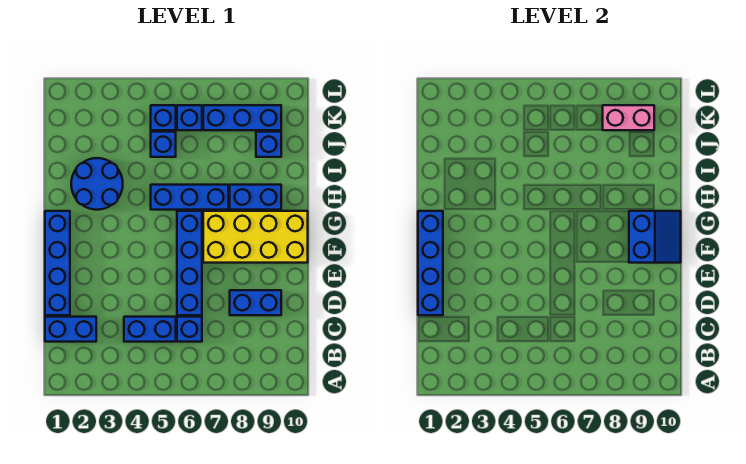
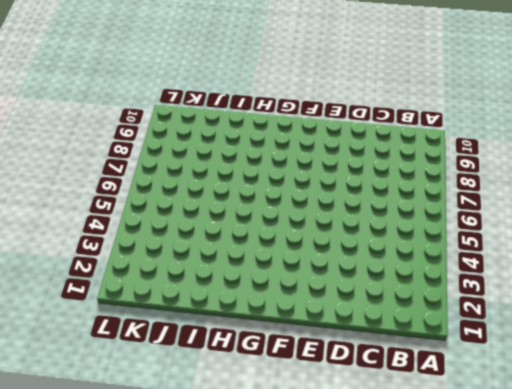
none -> blue brick C1:C2 level 1
none -> blue brick C4:C5 level 1
none -> blue brick C6 level 1

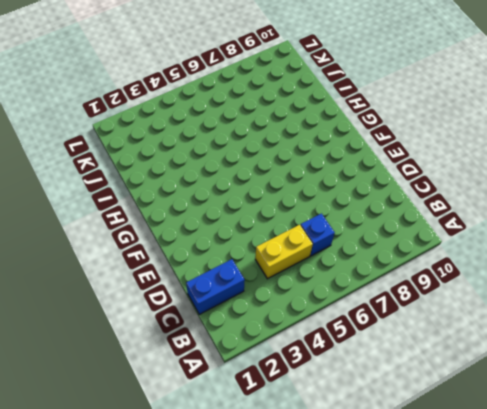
yellow brick C4:C5 level 1 -> blue brick C4:C5 level 1
none -> blue brick D1:G1 level 1
none -> blue brick D6:G6 level 1
none -> blue brick D8:D9 level 1

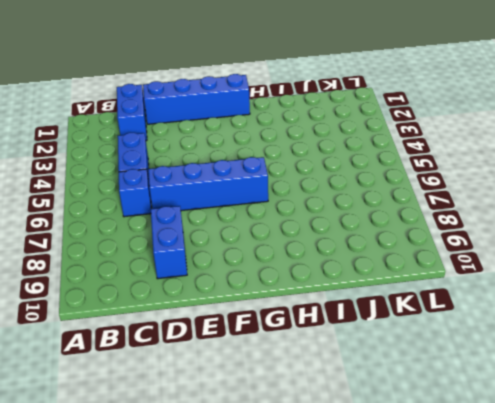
none -> yellow brick F7:G10 level 1
none -> blue round brick H2:I3 level 1
none -> blue brick H5:H7 level 1

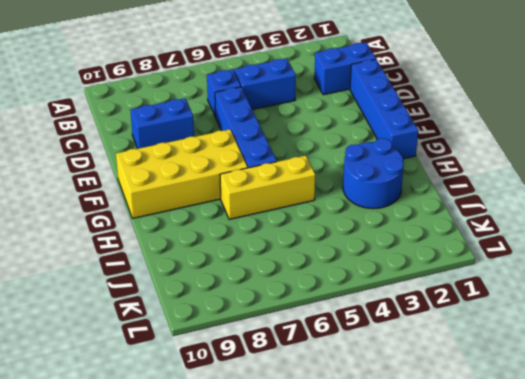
yellow brick H5:H7 level 1 -> blue brick H5:H7 level 1
none -> blue brick H8:H9 level 1
none -> blue brick J5 level 1
none -> blue brick J9 level 1

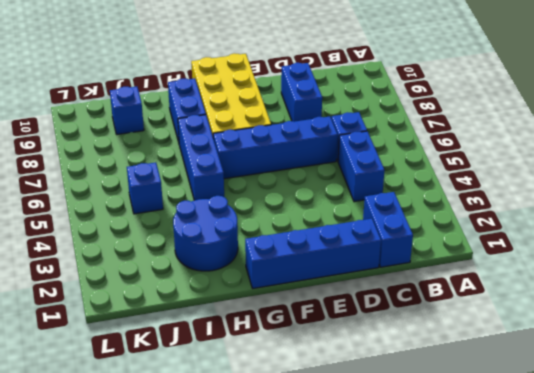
none -> blue brick K5 level 1
none -> blue brick K6 level 1
none -> blue brick K7:K9 level 1

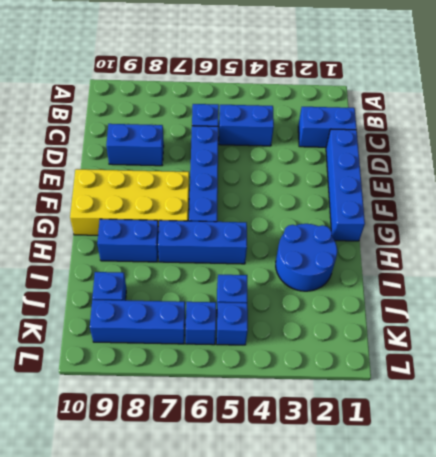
none -> blue brick D1:G1 level 2
none -> blue slope F9:G10 level 2 top 9
none -> pink brick K8:K9 level 2

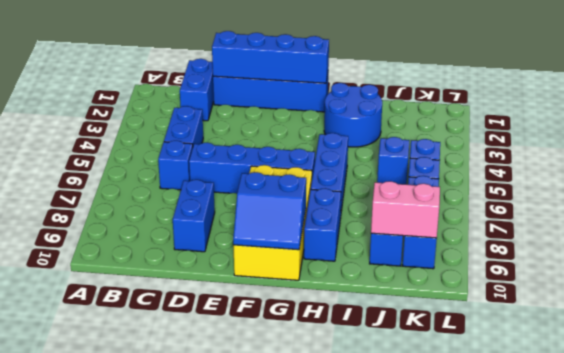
pink brick J9:K9 level 2 -> pink brick K8:K9 level 2

